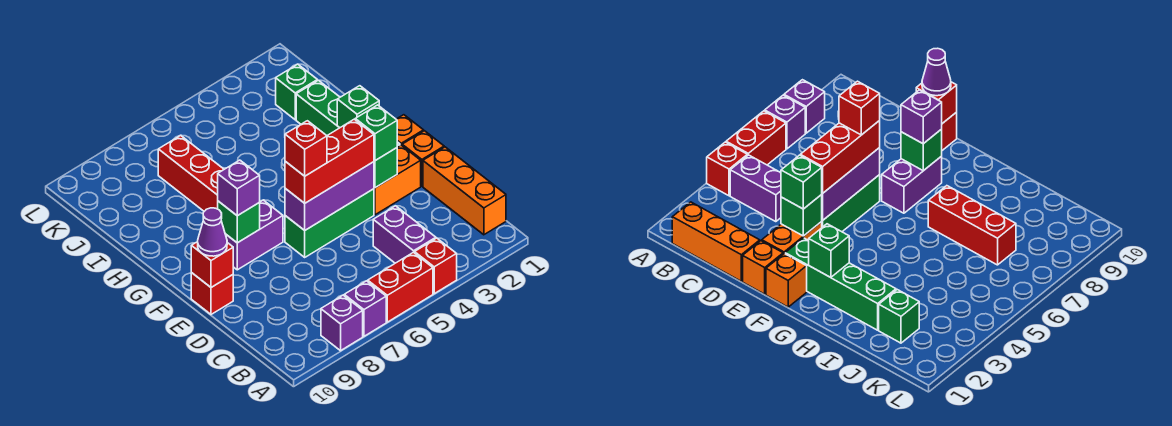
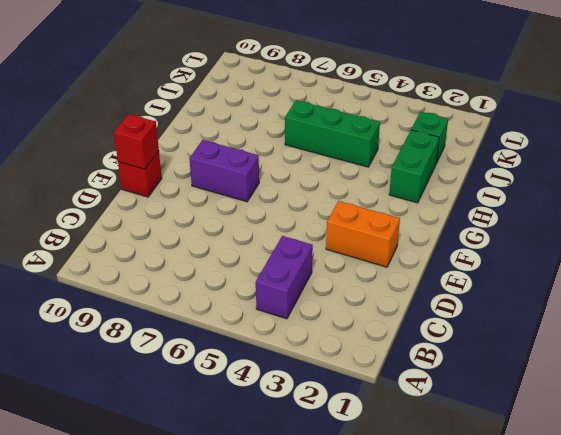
green brick H2:I2 level 1 -> green brick F2:I2 level 1
green brick I4:I6 level 1 -> green brick E4:E6 level 1
none -> red brick A4 level 1
none -> red brick A5:A6 level 1
none -> purple brick A7 level 1

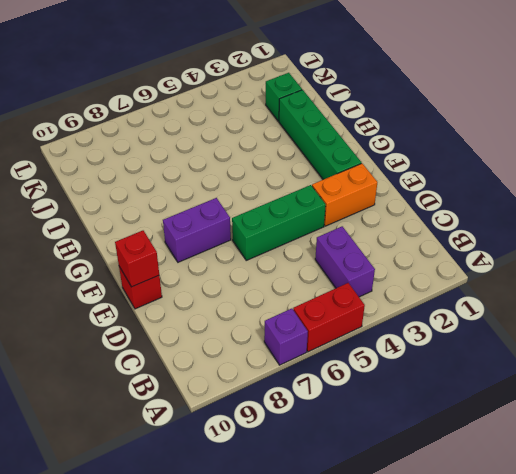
none -> red brick A4 level 1
none -> purple brick A8 level 1
none -> orange brick B1:D1 level 1

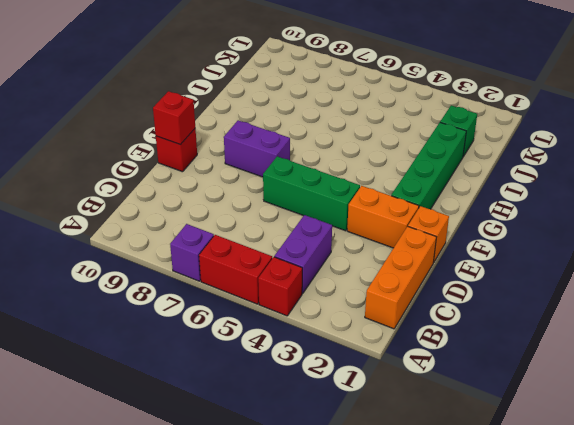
none -> purple brick A8 level 1
none -> orange brick F1 level 1
none -> red brick H7:J7 level 1

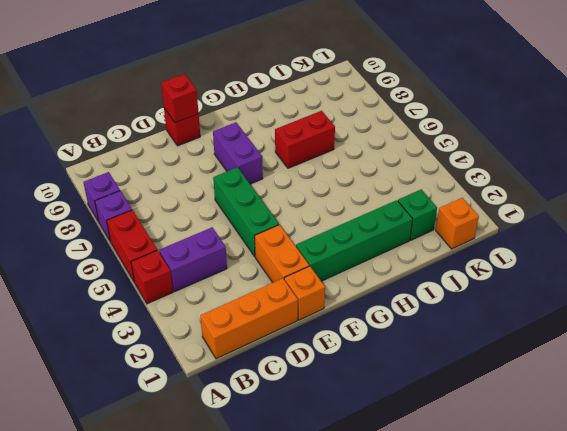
red brick H7:I7 level 1 -> red brick H7:J7 level 1
orange brick K1 level 1 -> orange brick F1 level 1
none -> green brick E3 level 2
none -> purple brick E4:E6 level 2
none -> green brick F8 level 2

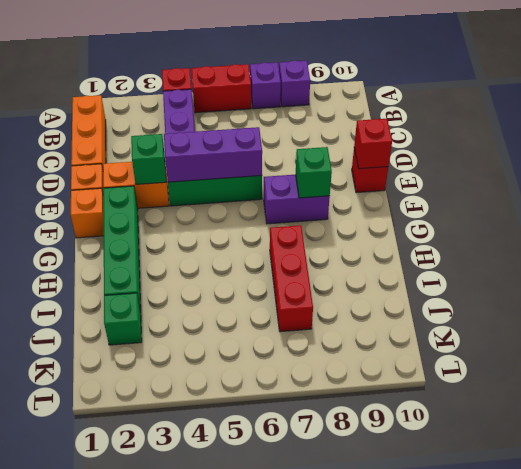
none -> green brick G2 level 2
none -> green brick E3 level 3
none -> red brick E4:E6 level 3

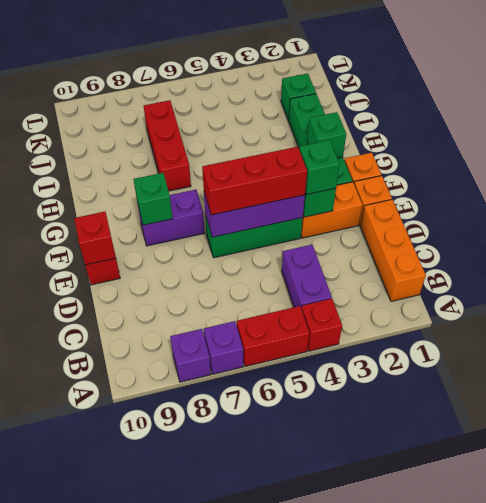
none -> purple cone E10 level 3
none -> purple brick F8 level 3
none -> red brick E6 level 4

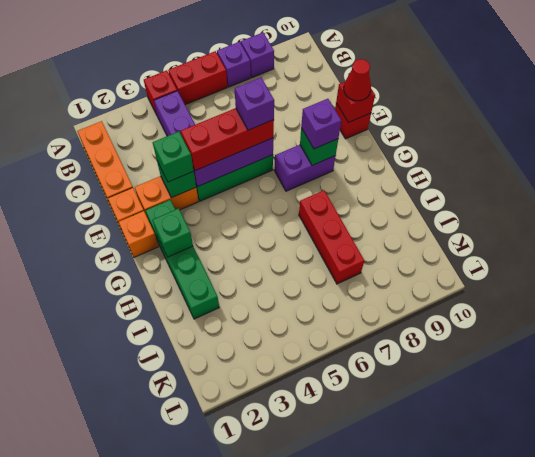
purple brick E6 level 4 -> red brick E6 level 4
red cone E10 level 3 -> purple cone E10 level 3
none -> green brick J2 level 1

